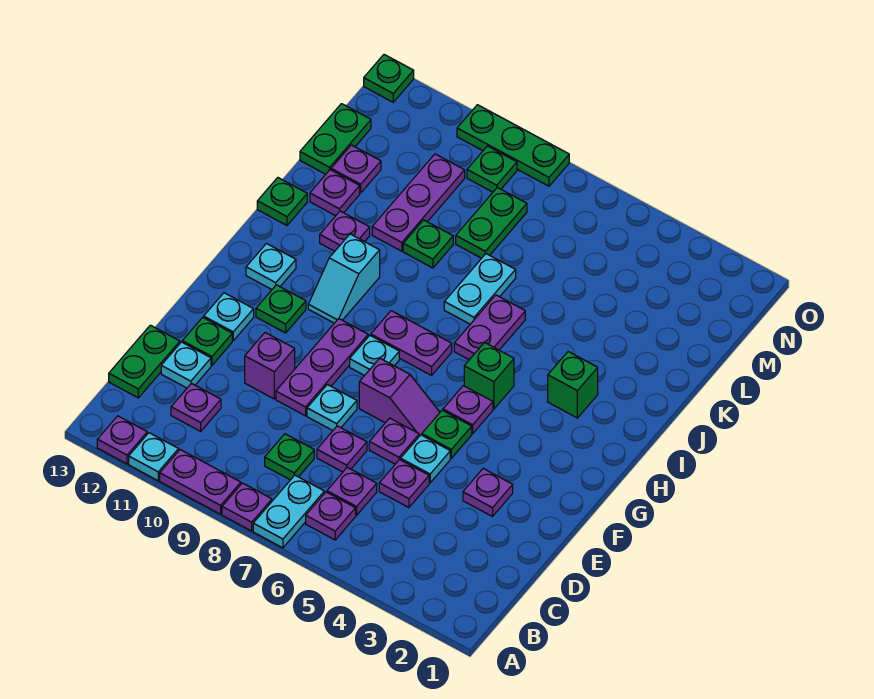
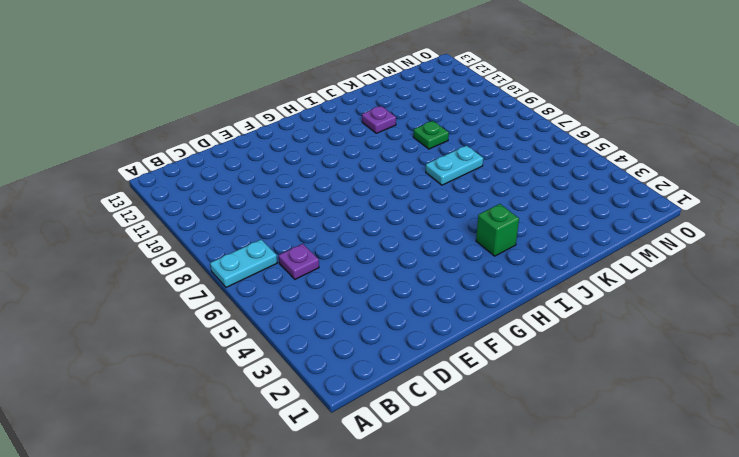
none -> purple plate A8 level 1
none -> purple plate A9:A10 level 1
none -> cyan plate A11 level 1
none -> purple plate A12 level 1

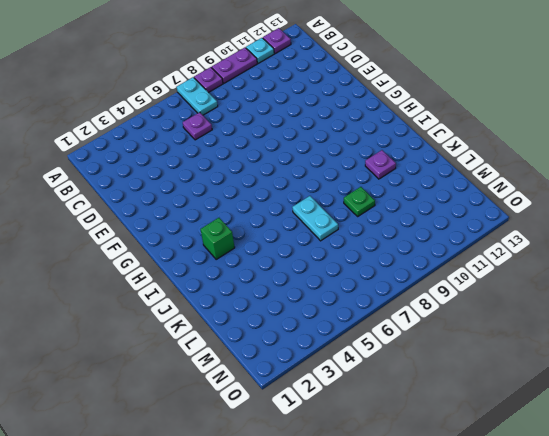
none -> purple plate B6 level 1
none -> green plate C8 level 1
none -> purple plate C11 level 1
none -> green plate C13:D13 level 1

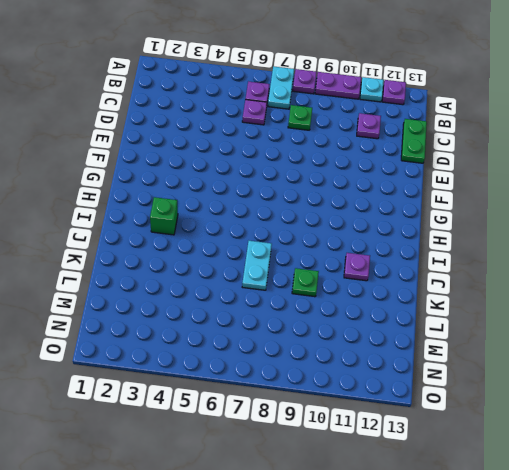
none -> purple plate D5 level 1
none -> purple plate D7 level 1
none -> cyan plate D12 level 1
none -> purple plate E3 level 1

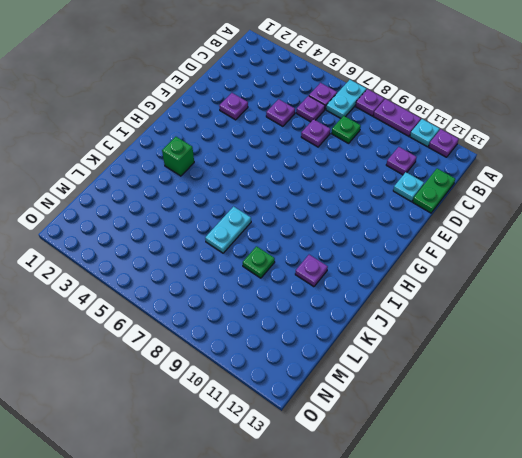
none -> cyan plate E5 level 1
none -> purple plate E6 level 1
none -> cyan plate E8 level 1
none -> purple plate E9:G9 level 1

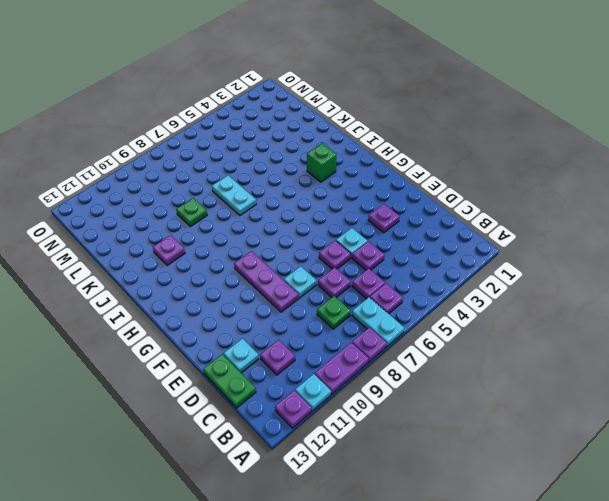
none -> purple brick E10 level 1
none -> green plate E12 level 1
none -> green plate F5 level 1
none -> purple slope F6:F7 level 1 top 7

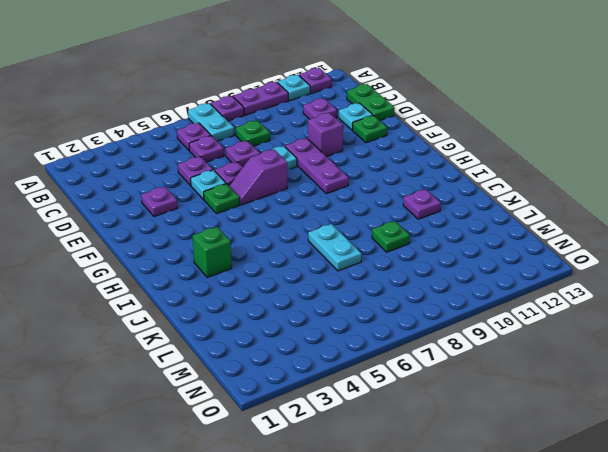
none -> cyan plate F12 level 1
none -> purple plate G5 level 1
none -> cyan plate G8 level 1
none -> green plate G11 level 1

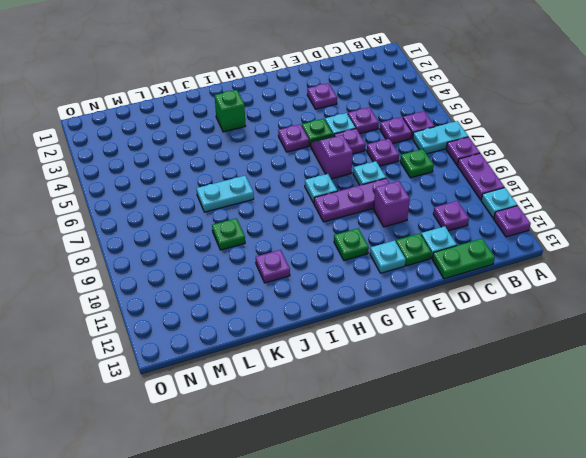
none -> green brick H5 level 1
none -> purple plate H7:H8 level 1
none -> cyan slope H10:I10 level 1 top I
none -> cyan plate H12 level 1

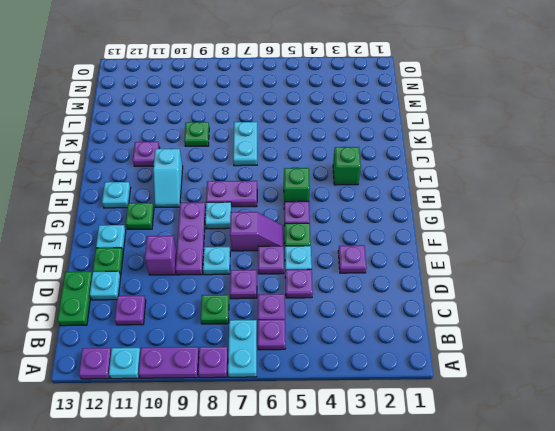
none -> purple plate I6:J6 level 1
none -> green plate J13 level 1
none -> purple plate K10:M10 level 1
none -> purple plate K12 level 1

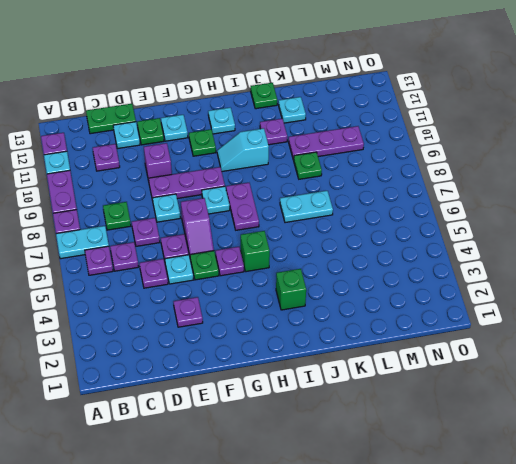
cyan plate K12 level 1 -> purple plate K12 level 1
none -> purple plate I6:J6 level 1
none -> green plate L8:M8 level 1
none -> purple plate L12 level 1
none -> green plate L13:M13 level 1

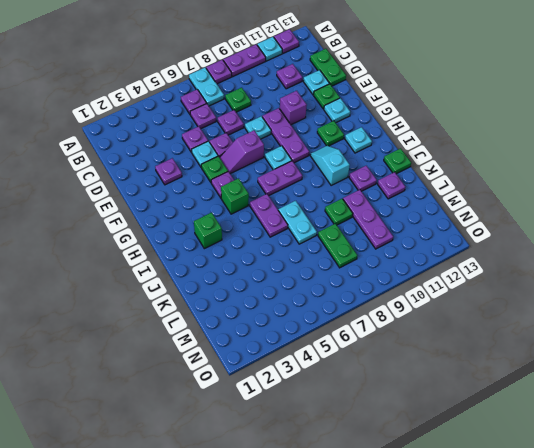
none -> purple plate L12 level 1
none -> green plate L13:M13 level 1
none -> green plate N9 level 1
none -> green plate O8:O10 level 1

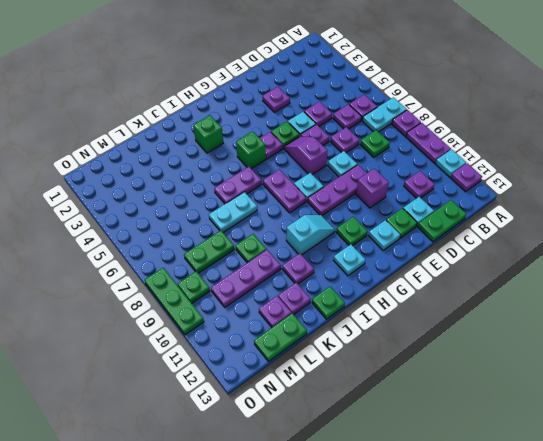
none -> green plate O13 level 1

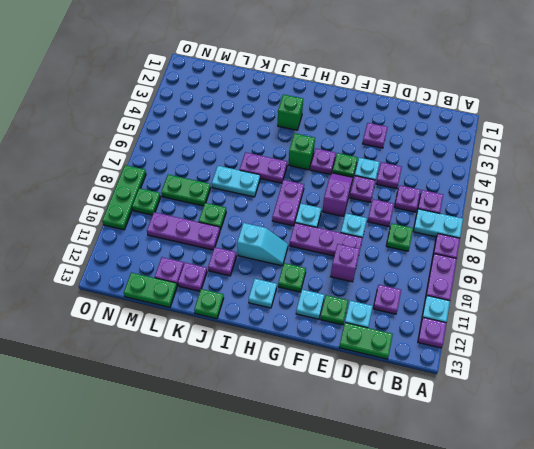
none -> green plate O13 level 1

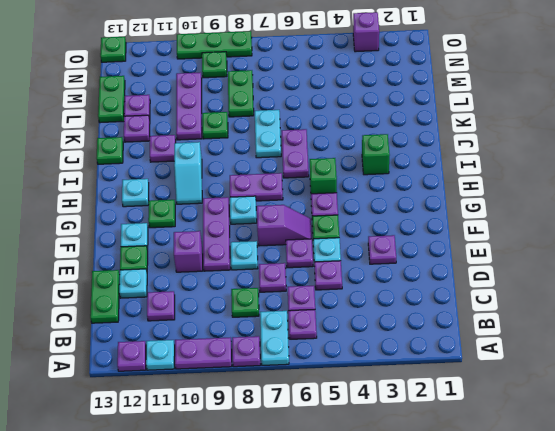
purple brick O3 level 1 -> none

